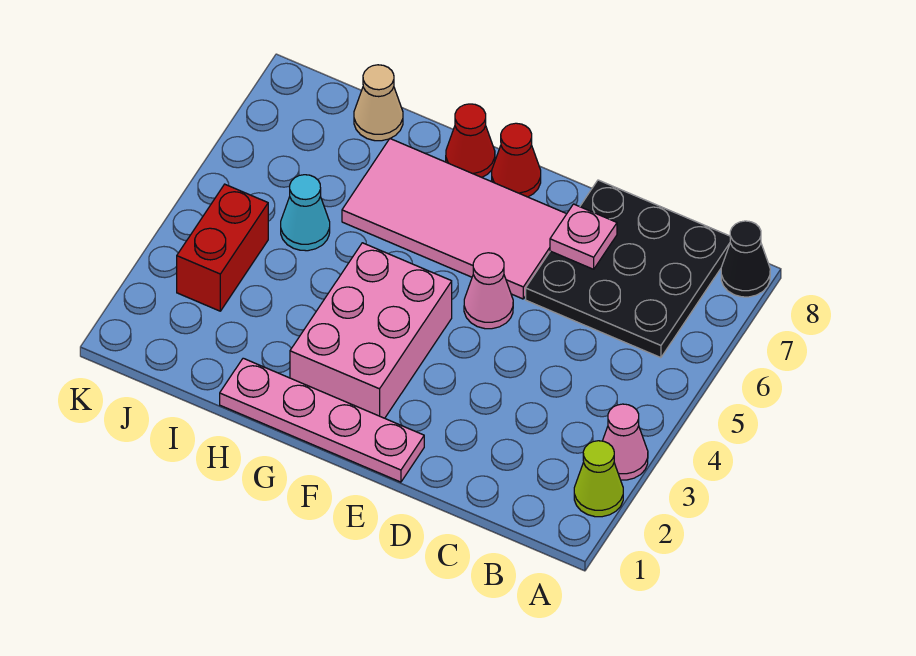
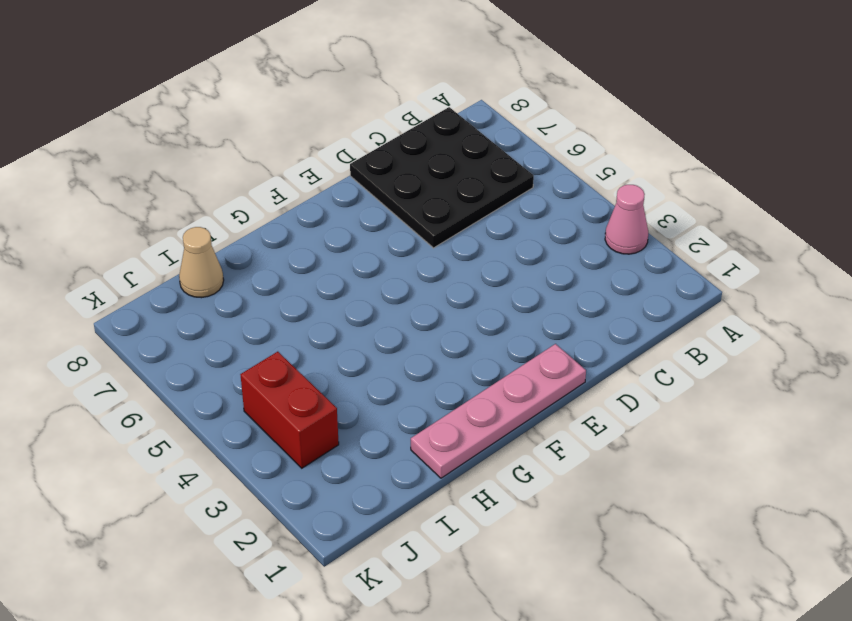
none -> lime cone A2 level 1
none -> black cone A8 level 1
none -> pink cone E5 level 1

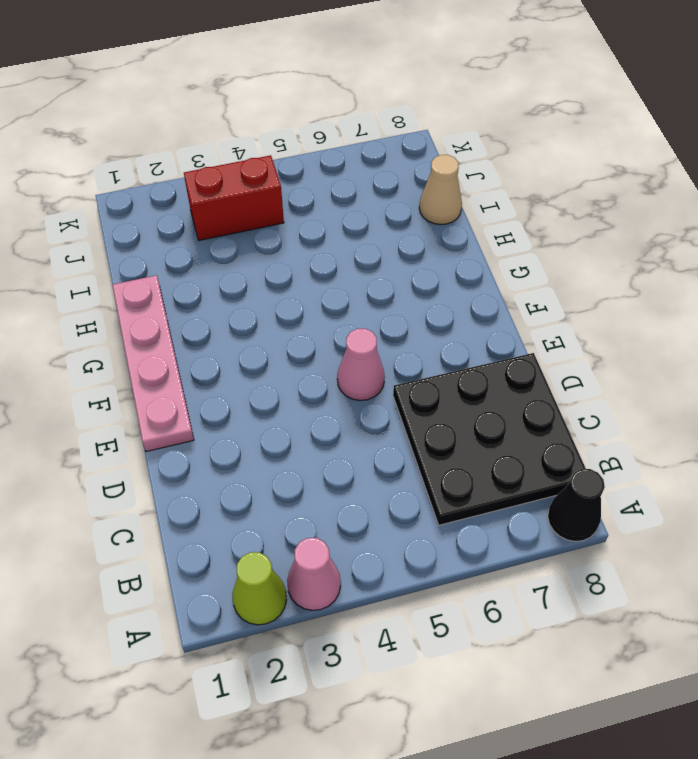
none -> pink tile E6:H7 level 1
none -> pink brick F2:G4 level 1
none -> red cone F8 level 1

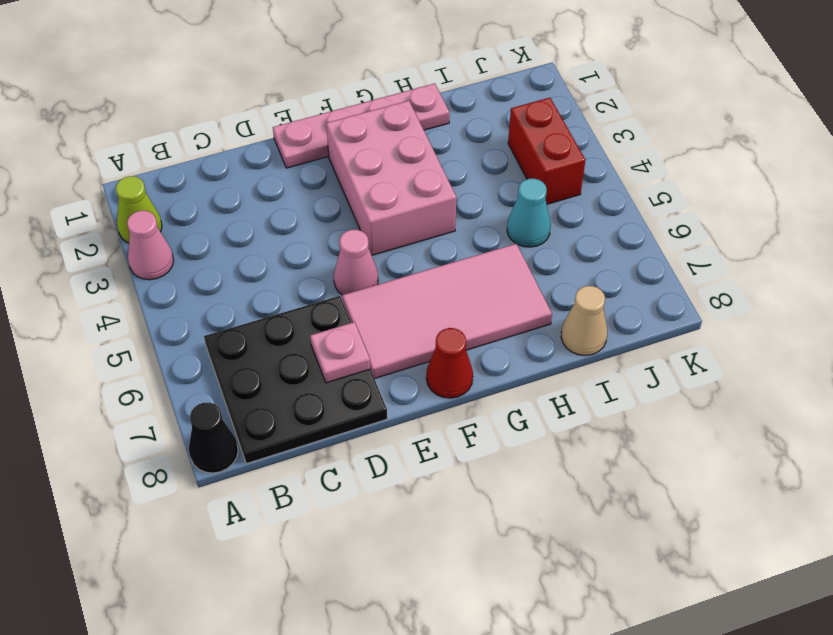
none -> red cone G8 level 1

